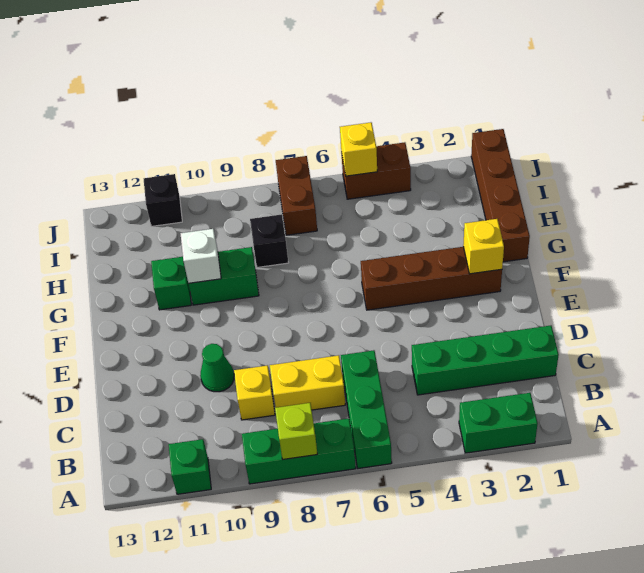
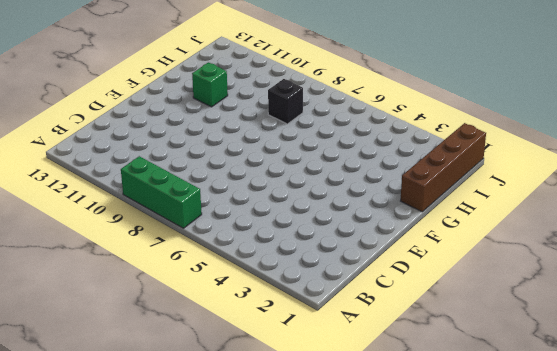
none -> green brick A2:A3 level 1
none -> green brick A6:C6 level 1
none -> green brick A11 level 1

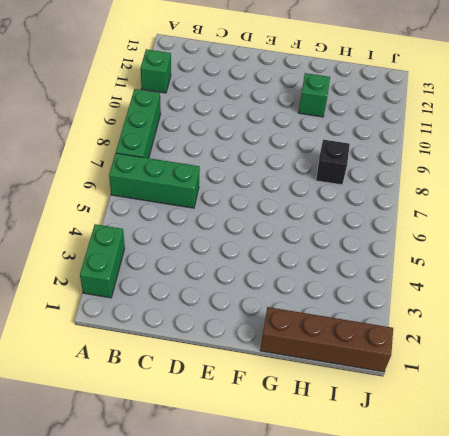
none -> green brick C1:C4 level 1
none -> yellow brick C7:C8 level 1
none -> yellow brick C9 level 1

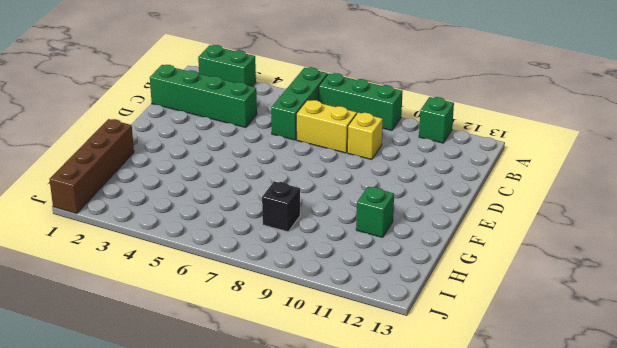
none -> green cone D10 level 1
none -> brown brick F2:F5 level 1
none -> green brick G9:G10 level 1

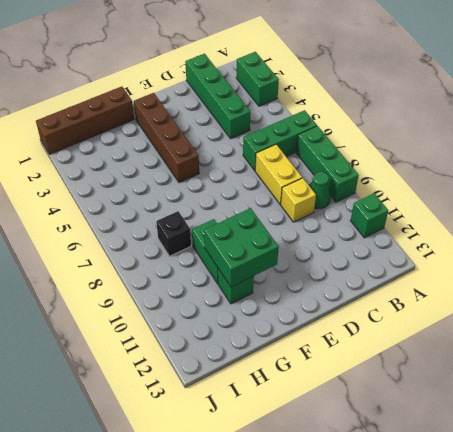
green cone B9 level 1 -> green cone D10 level 1
green brick F10:G11 level 2 -> white brick G10 level 2
none -> brown brick I7:J7 level 1
none -> brown brick J4:J5 level 1
none -> black brick J11 level 1

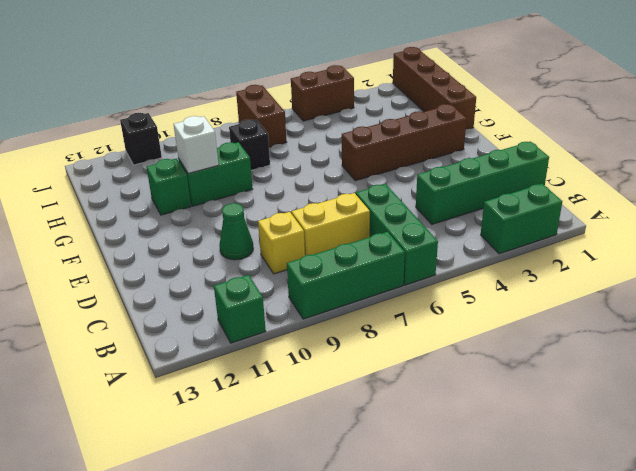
none -> lime brick A8 level 2
none -> yellow brick F2 level 2
none -> yellow brick J5 level 2

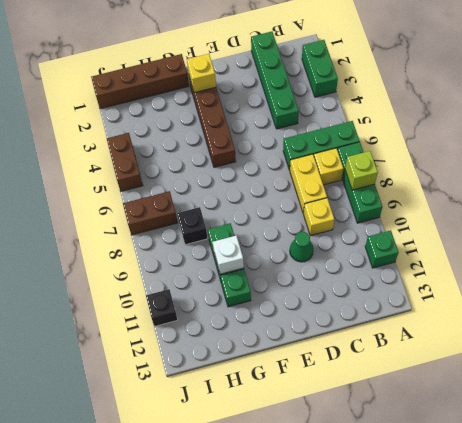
yellow brick B7 level 1 -> yellow brick J5 level 2

